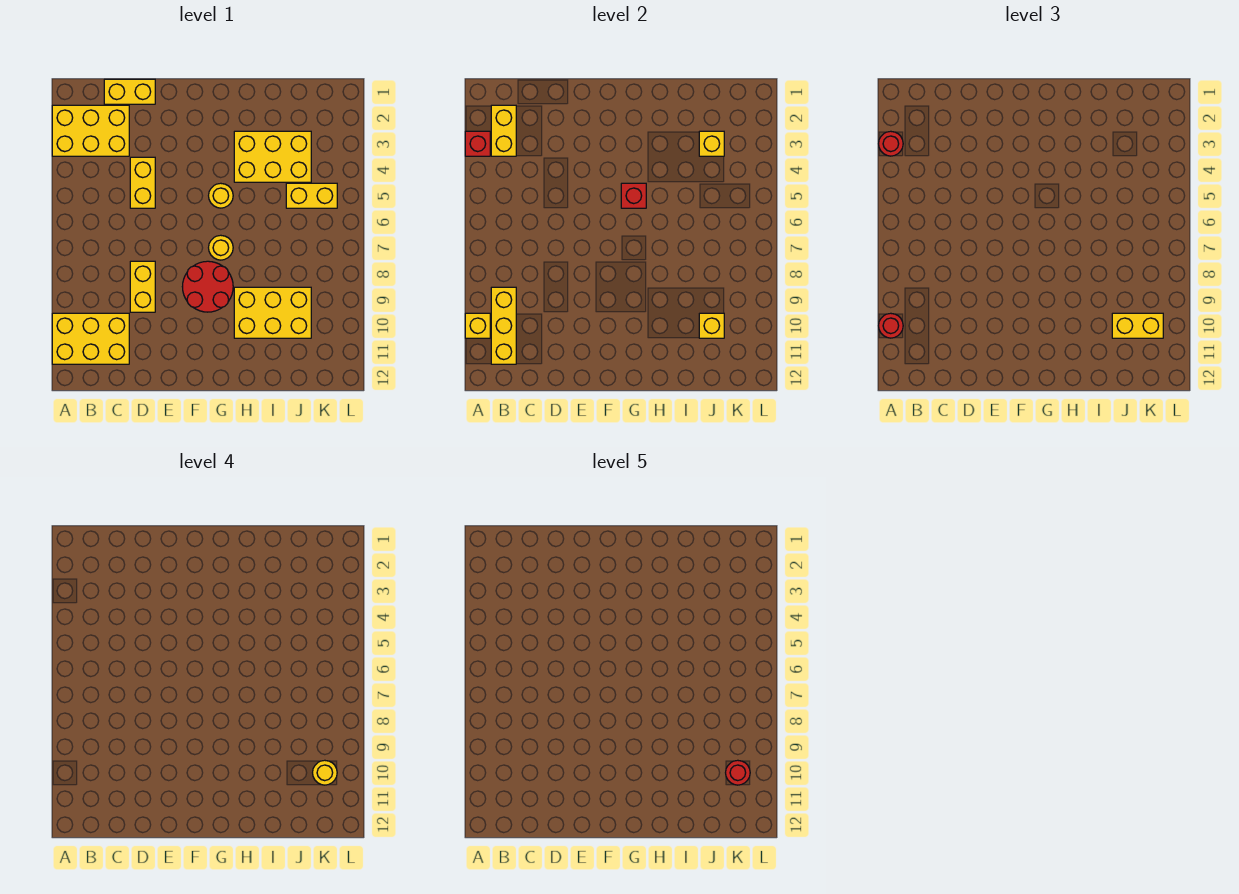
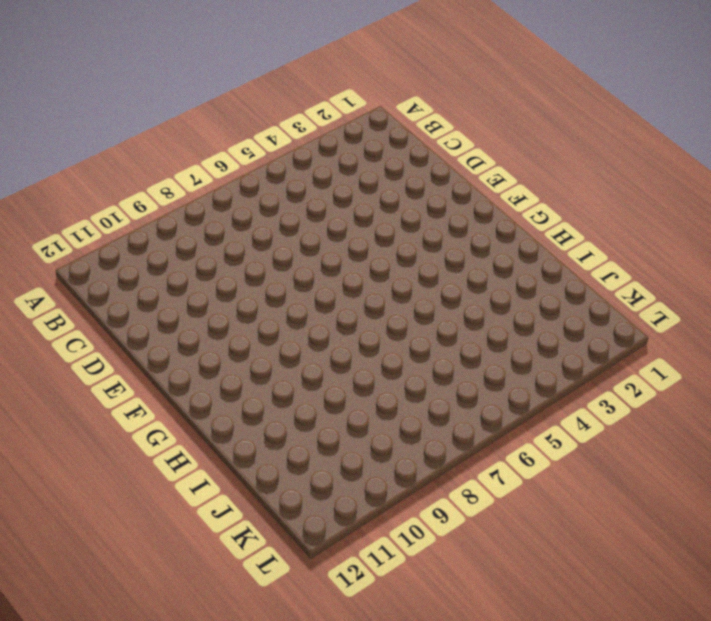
none -> yellow brick A2:C3 level 1
none -> yellow brick A10:C11 level 1
none -> yellow brick C1:D1 level 1

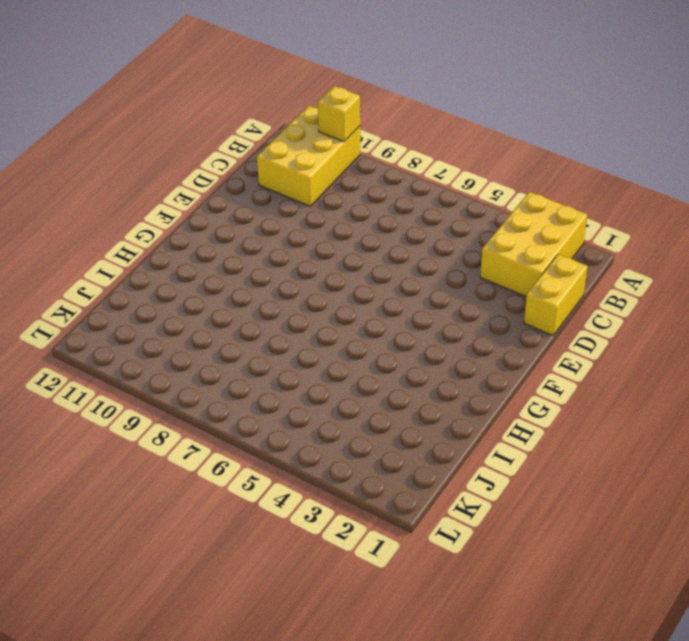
none -> yellow brick D4:D5 level 1
none -> yellow brick D8:D9 level 1
none -> red round brick F8:G9 level 1

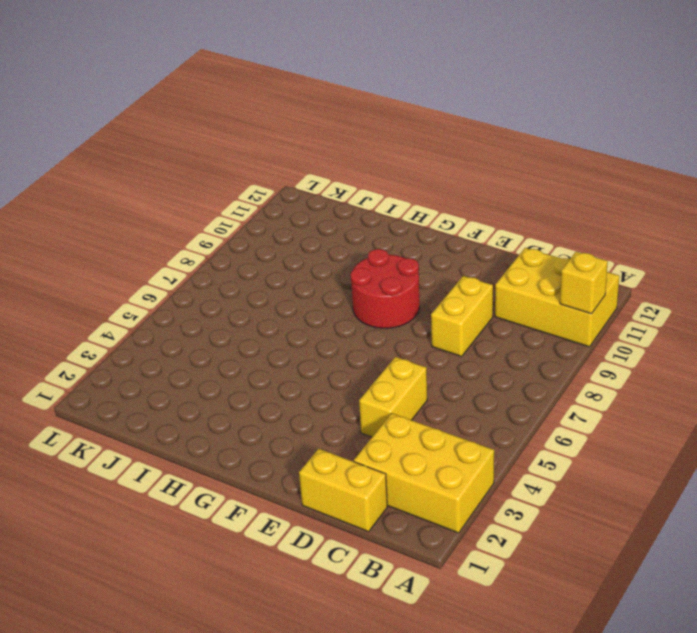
none -> yellow round brick G5 level 1
none -> yellow round brick G7 level 1
none -> yellow brick H3:J4 level 1

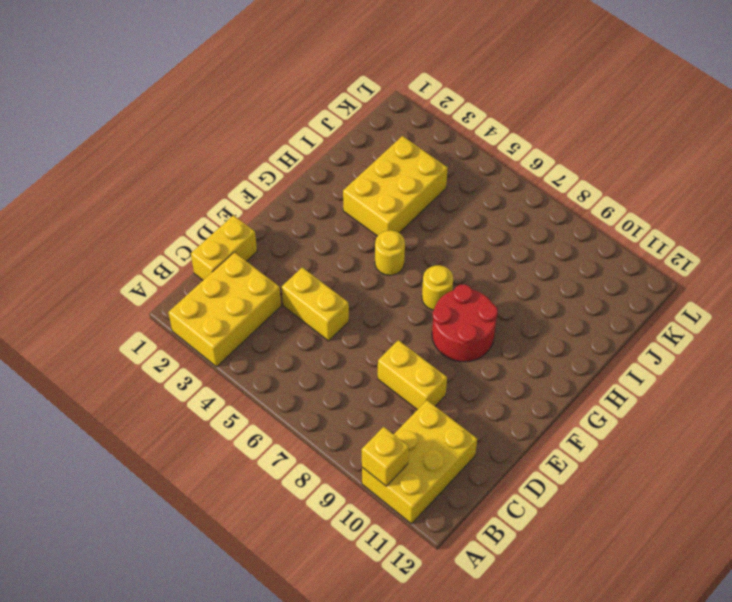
none -> yellow brick H9:J10 level 1
none -> yellow brick J5:K5 level 1
none -> red brick A3 level 2

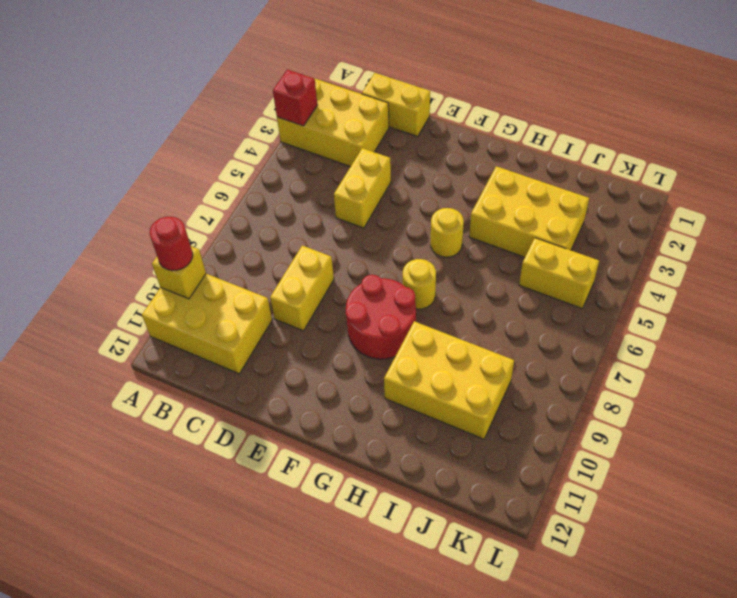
none -> yellow brick B2:B3 level 2
none -> yellow brick B9:B11 level 2
none -> red brick G5 level 2

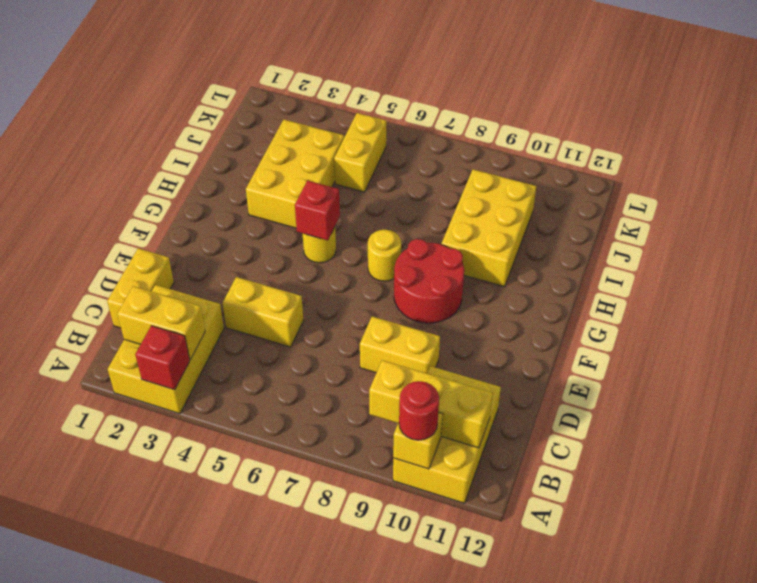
none -> yellow brick J3 level 2
none -> yellow brick J10 level 2
none -> red round brick A3 level 3

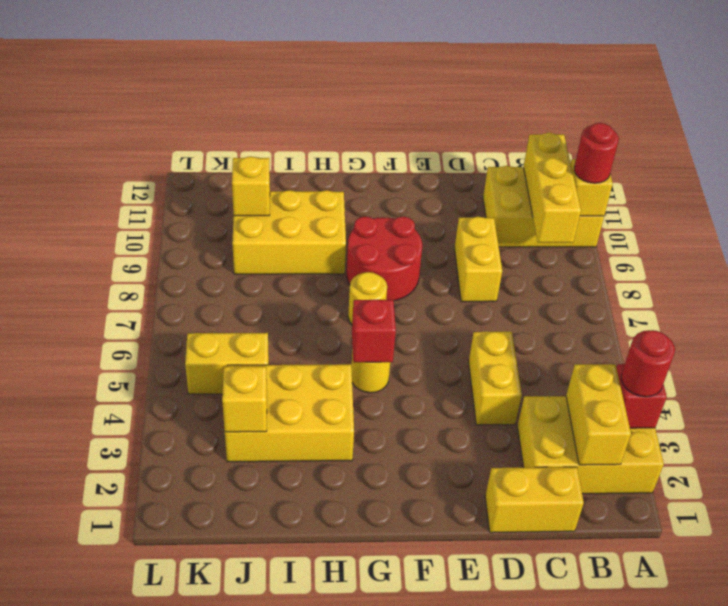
none -> yellow brick J10:K10 level 3
none -> yellow round brick K10 level 4
none -> red round brick K10 level 5

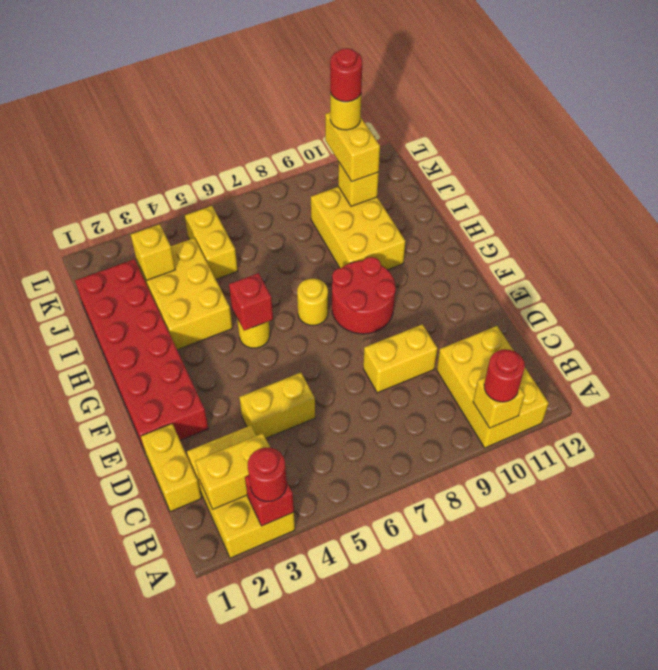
red brick E1:J2 level 1 -> none
none -> yellow brick B9:B11 level 2

